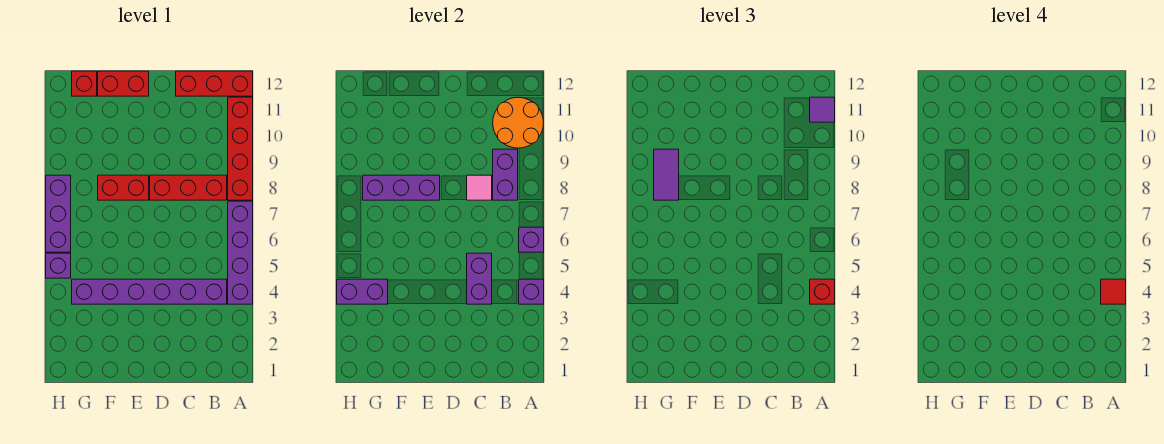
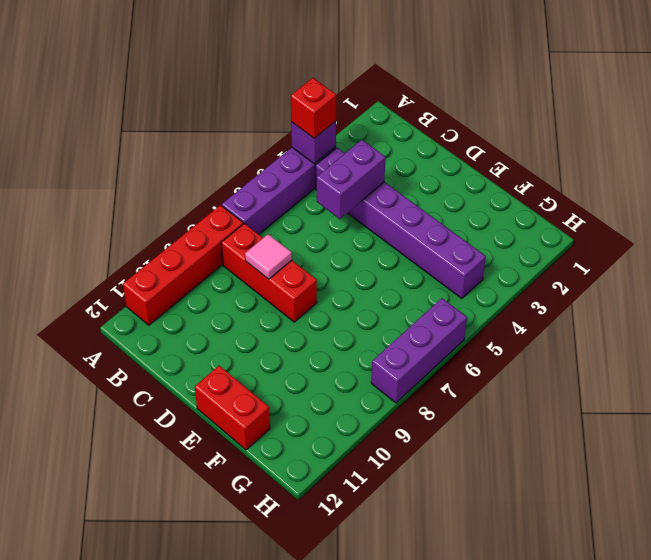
none -> red brick A12:C12 level 1
none -> red brick E8:F8 level 1
none -> red brick G12 level 1

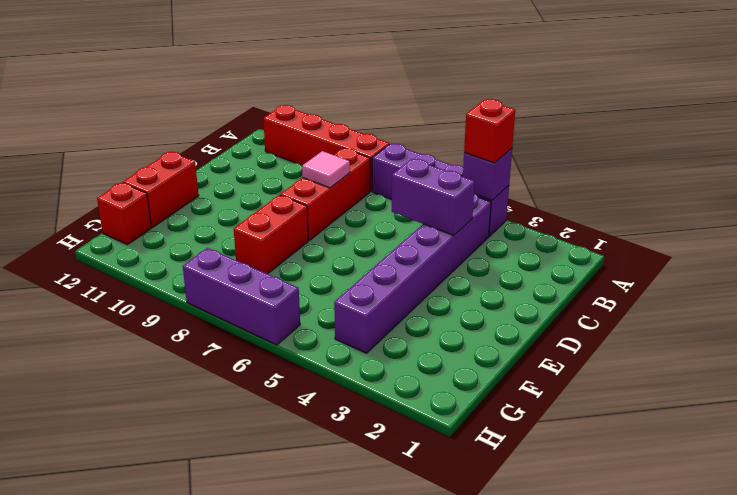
none -> red brick A12:C12 level 1
none -> purple brick H5 level 1
none -> purple brick A6 level 2

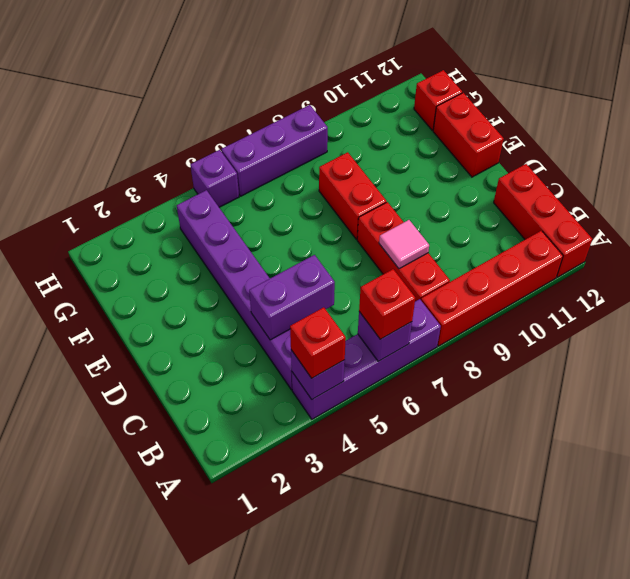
red brick A6 level 3 -> none
none -> orange round brick A10:B11 level 2
none -> purple brick B8:B9 level 2
none -> purple brick E8:G8 level 2

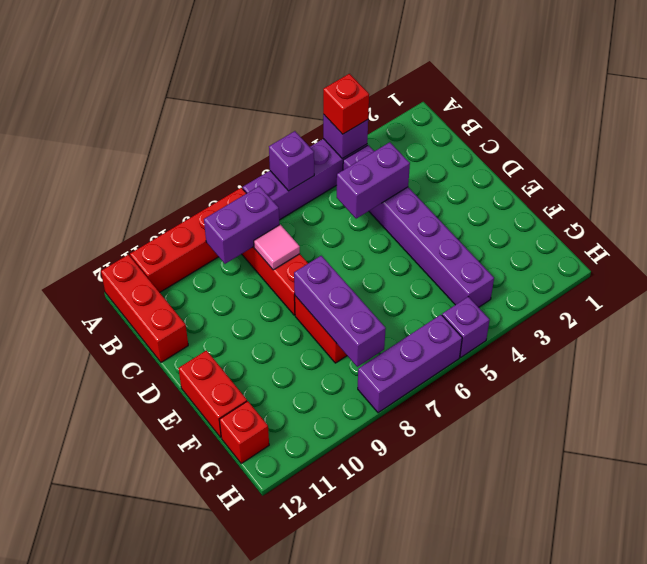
none -> orange round brick A10:B11 level 2
none -> purple brick G4:H4 level 2
none -> purple tile A11 level 3

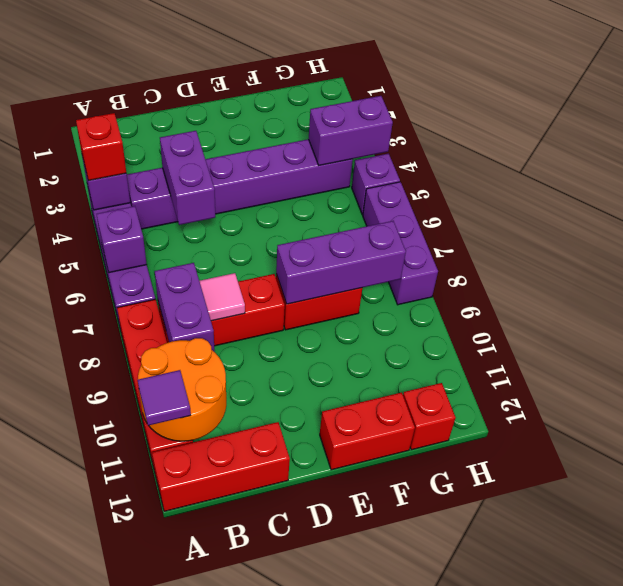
none -> purple tile G8:G9 level 3
none -> red tile A4 level 4

